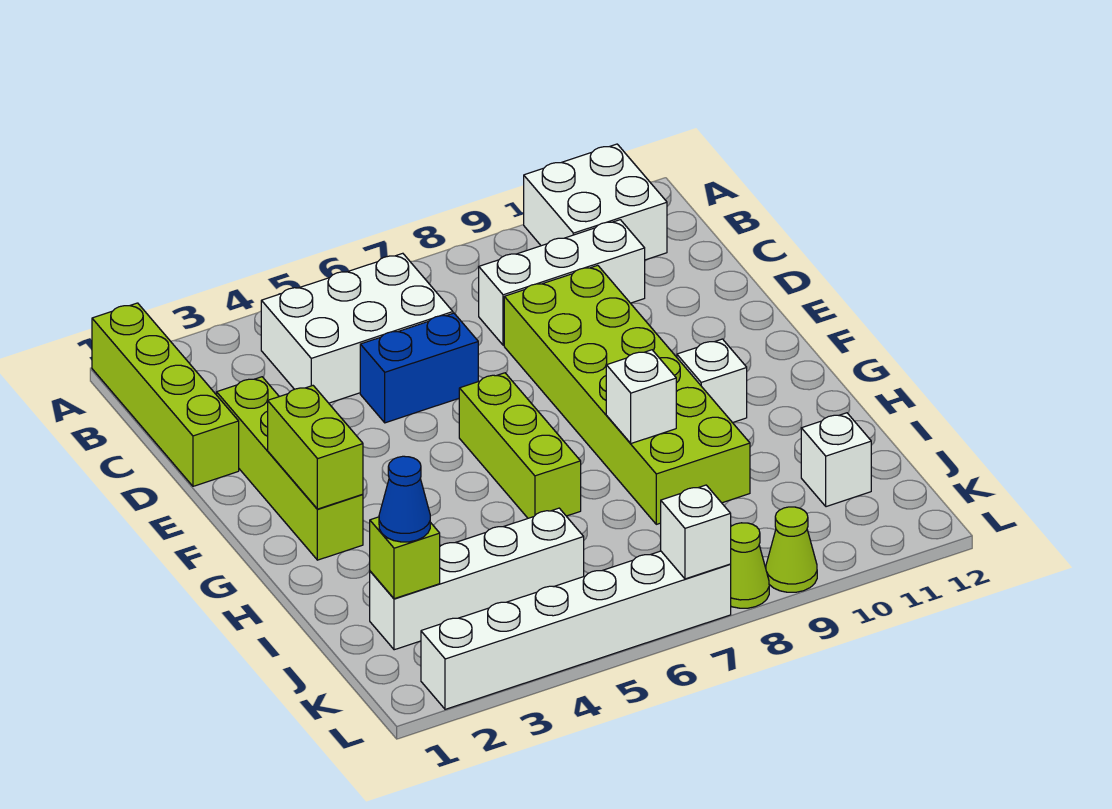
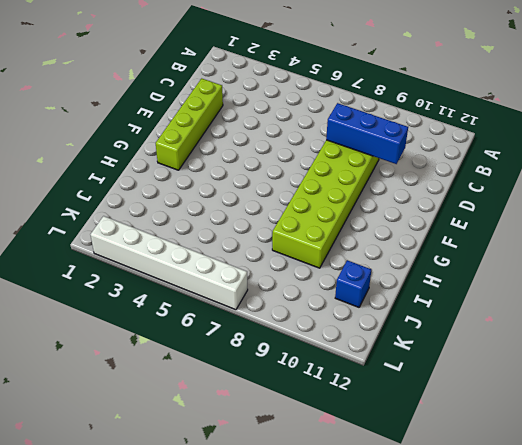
blue brick D8:D10 level 2 -> none
blue brick J11 level 1 -> white brick J11 level 1
none -> lime brick A1:D1 level 1
none -> white brick A10:B11 level 1
none -> white brick B4:C6 level 1

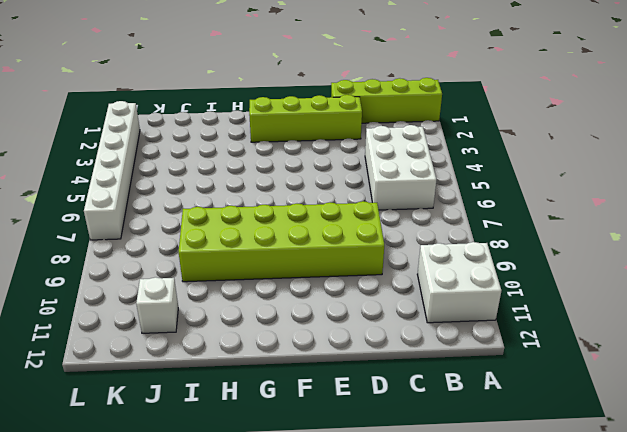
none -> white brick C8:C10 level 1
none -> blue brick D5:D6 level 1
none -> lime brick F6:H6 level 1

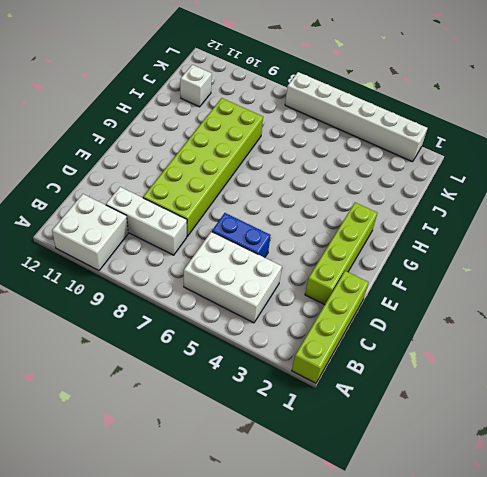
none -> lime brick F6:H6 level 1
none -> white brick G10 level 1
none -> white brick J2:J5 level 1

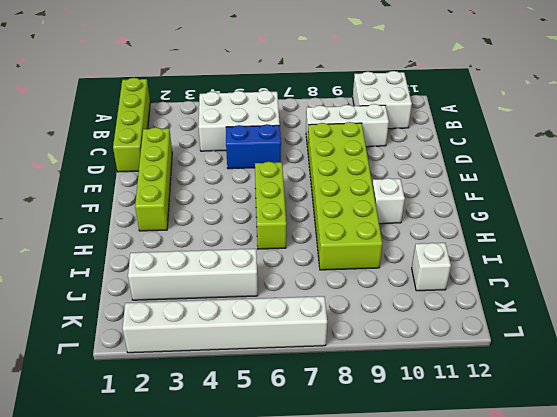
none -> lime cone L8 level 1
none -> lime cone L9 level 1
none -> lime brick F2:G2 level 2

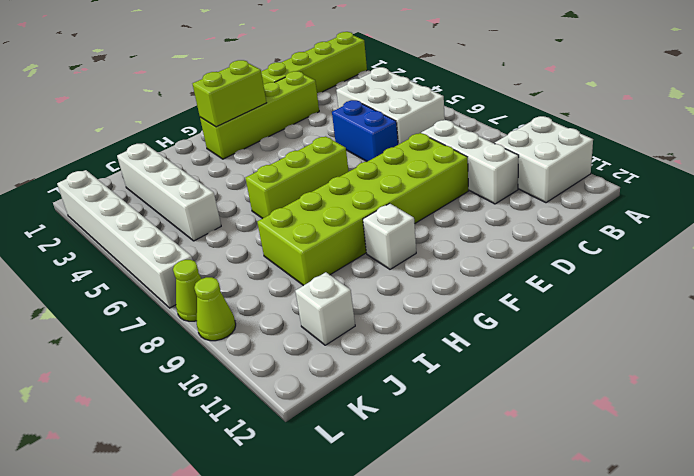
none -> white brick H8 level 2
none -> lime brick J2 level 2
none -> white brick L7 level 2

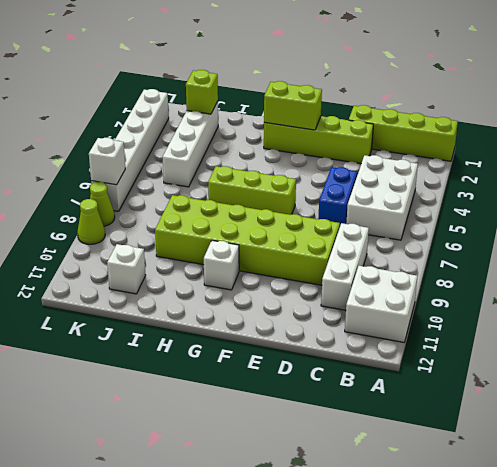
none -> white brick H8 level 2
none -> blue cone J2 level 3

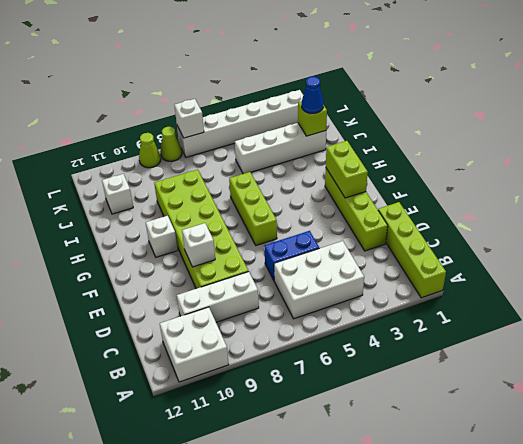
white brick E9 level 2 -> white brick H8 level 2

